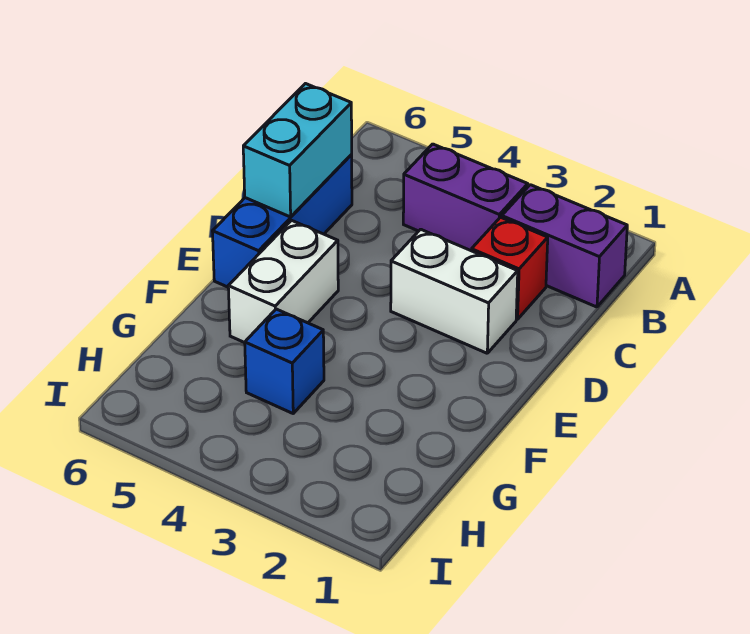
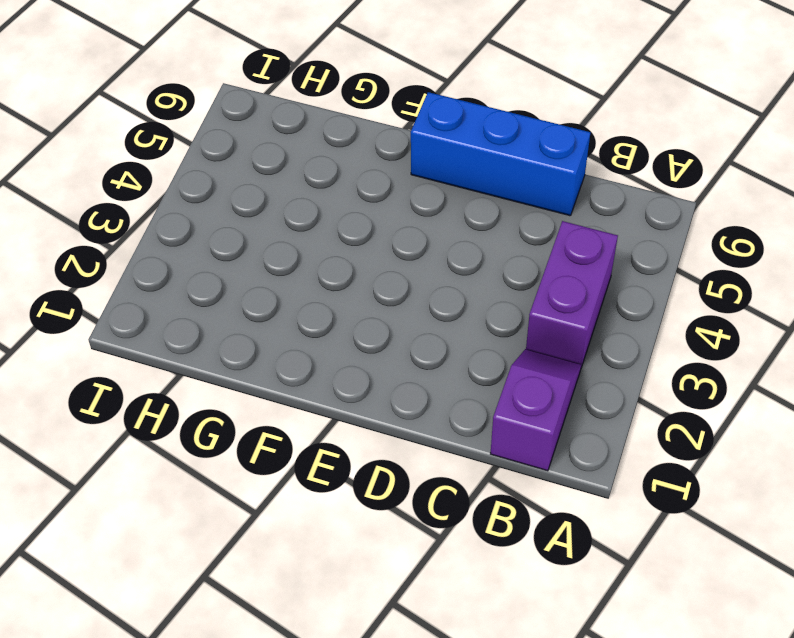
purple slope B1:B2 level 1 top 1 -> purple brick B1:B2 level 1
none -> red brick C2 level 1
none -> white brick D2:D3 level 1

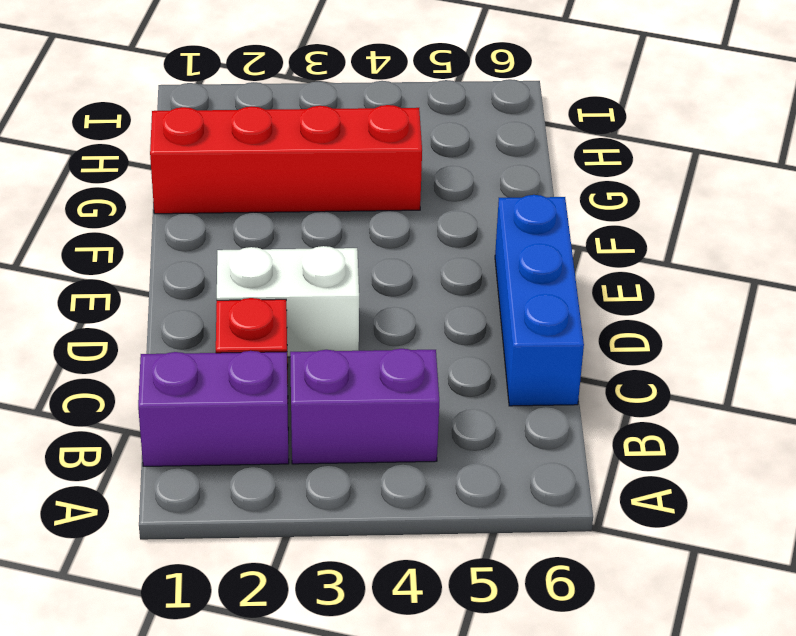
red brick G1:G4 level 1 -> blue brick G4 level 1
none -> white brick E5:F5 level 1
none -> cyan brick C6:D6 level 2

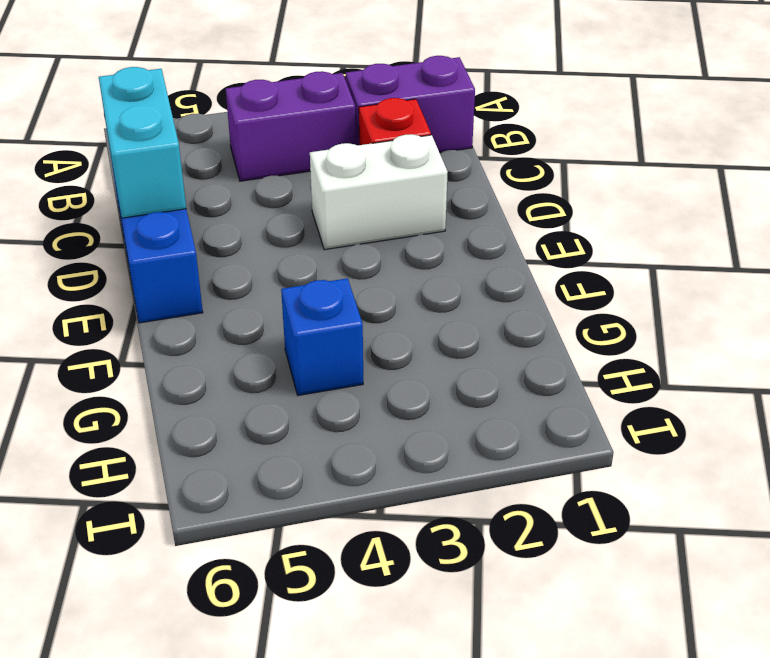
none -> white brick E5:F5 level 1

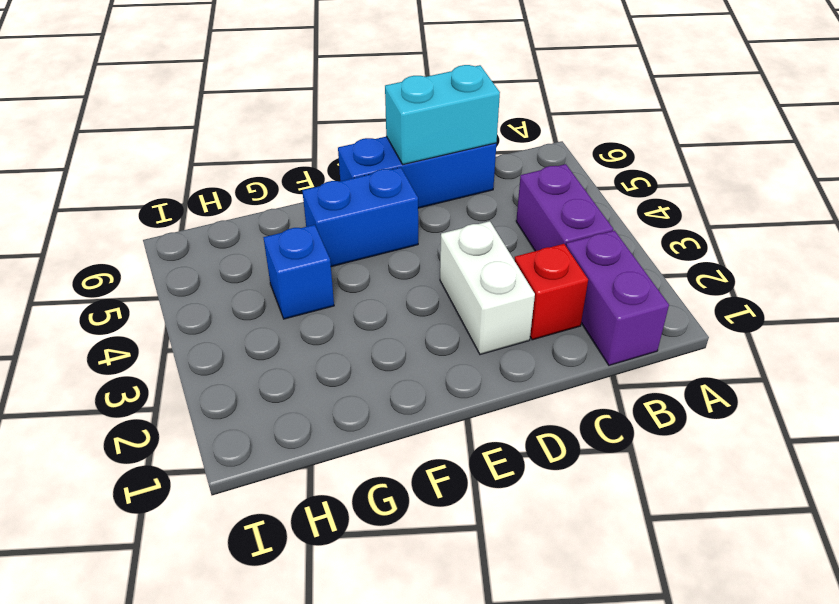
blue brick E5:F5 level 1 -> white brick E5:F5 level 1

